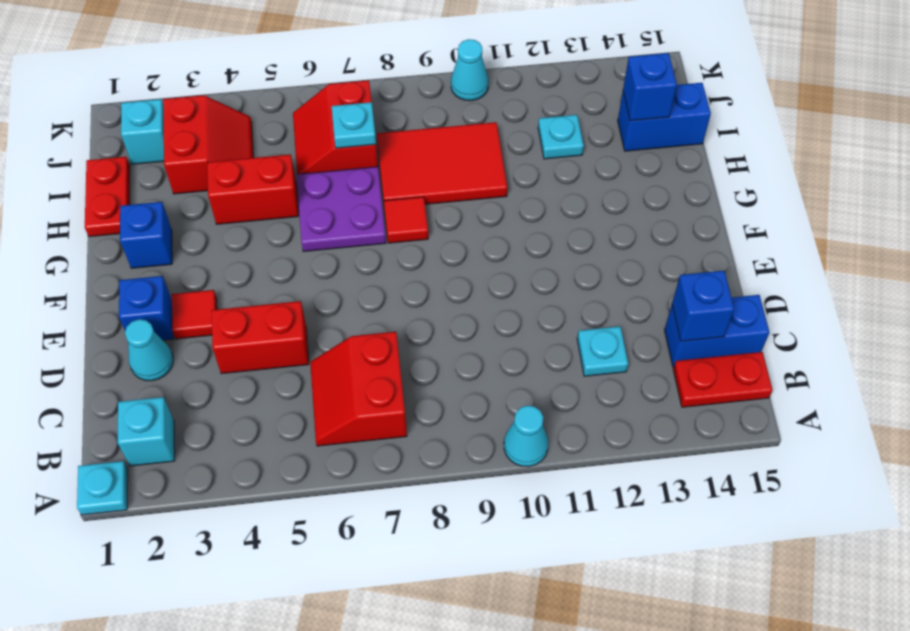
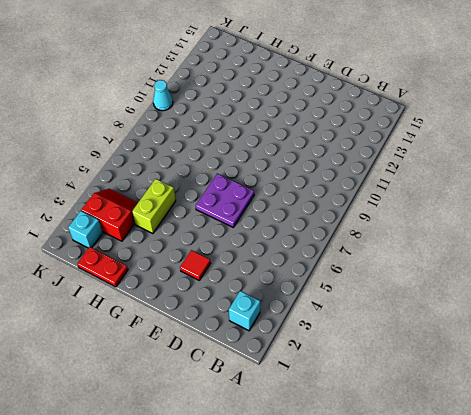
purple plate E6:F7 level 1 -> purple plate G6:H7 level 1
lime brick H4:H5 level 1 -> red brick H4:H5 level 1
none -> cyan plate A1 level 1
none -> cyan cone A10 level 1
none -> red slope B6:C7 level 1 top 7

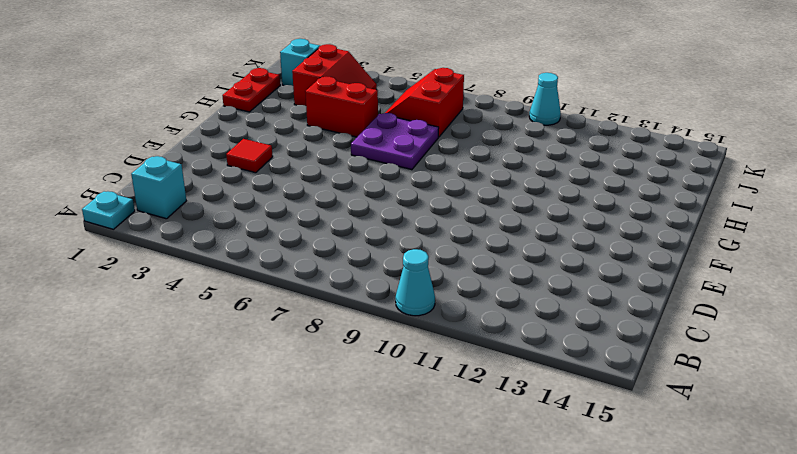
none -> red slope B6:C7 level 1 top 7
none -> red plate B14:B15 level 1
none -> cyan plate C12 level 1

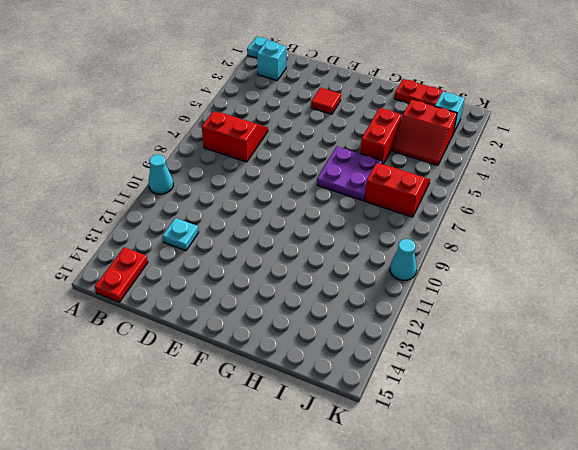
none -> blue brick C14:C15 level 1
none -> cyan cone D2 level 1
none -> red brick D4:D5 level 1

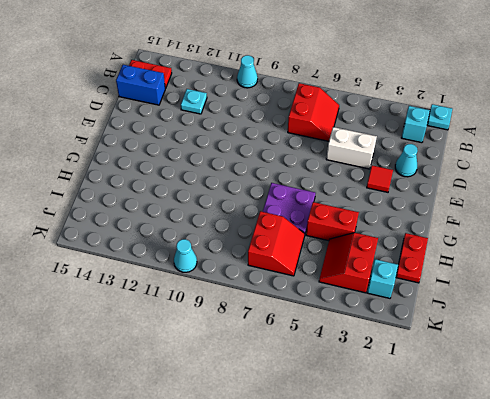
white brick D4:D5 level 1 -> red brick D4:D5 level 1
none -> blue brick E2 level 1
none -> blue brick G2 level 1
none -> red tile G8 level 1

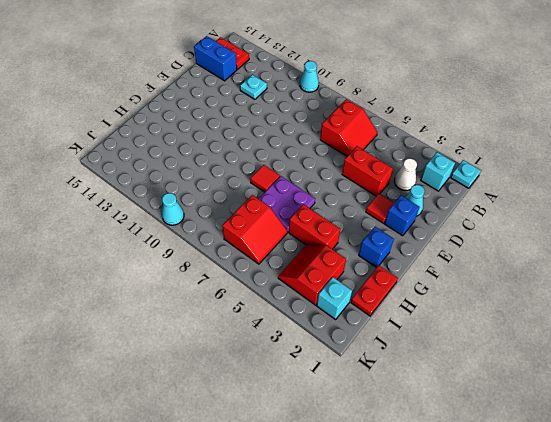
white cone C3 level 1 -> none
none -> red tile H8:I10 level 1
none -> cyan plate I12 level 1
none -> blue brick I14:I15 level 1

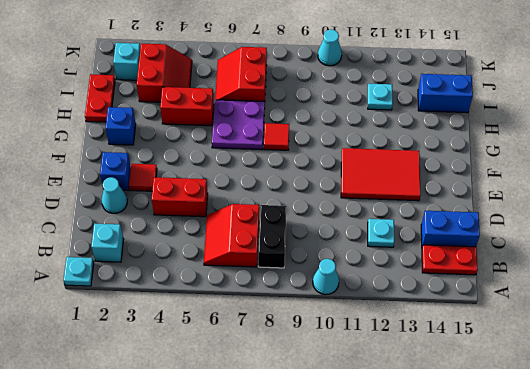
black brick B8:C8 level 1 -> none
red tile E11:F13 level 1 -> red tile H8:I10 level 1
none -> blue brick C14 level 2
none -> cyan plate I7 level 2
none -> blue brick I14 level 2

